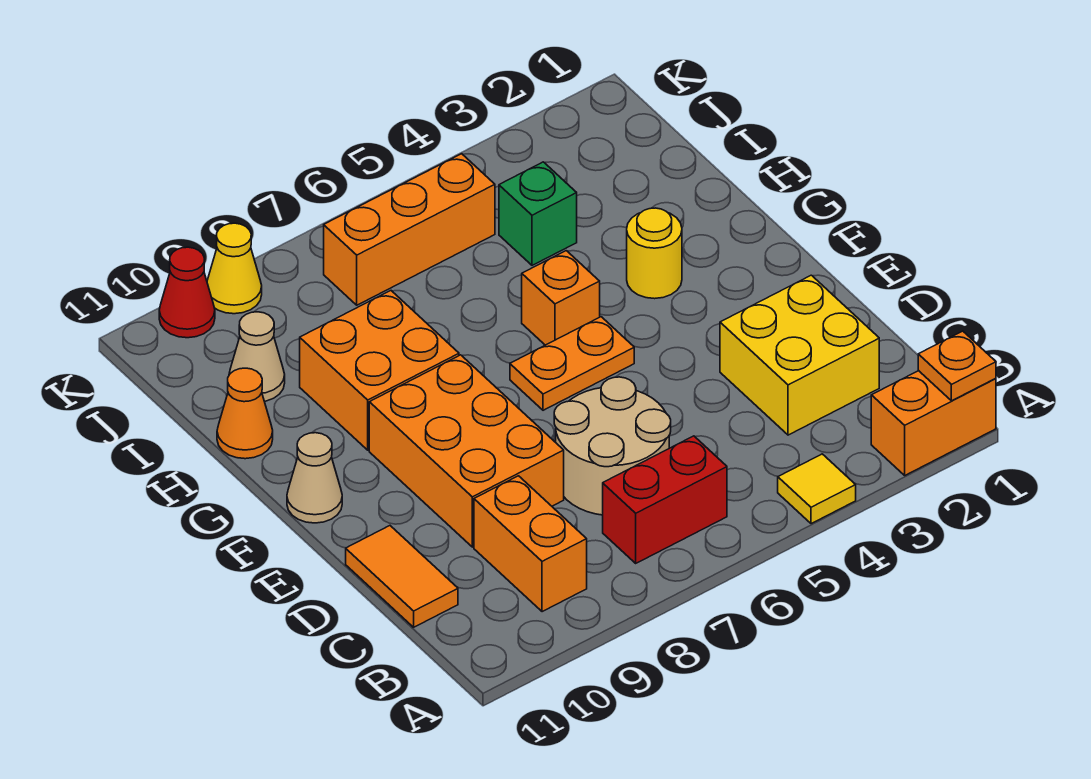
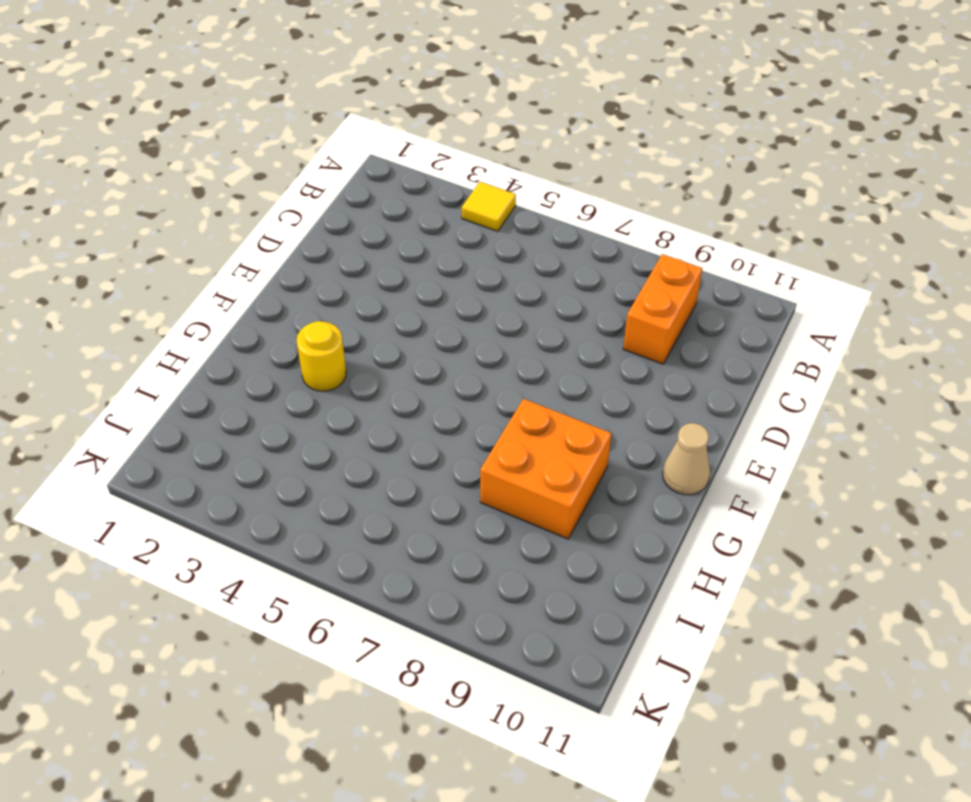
none -> orange brick A1:A2 level 1
none -> red brick B6:B7 level 1
none -> yellow brick C2:D3 level 1

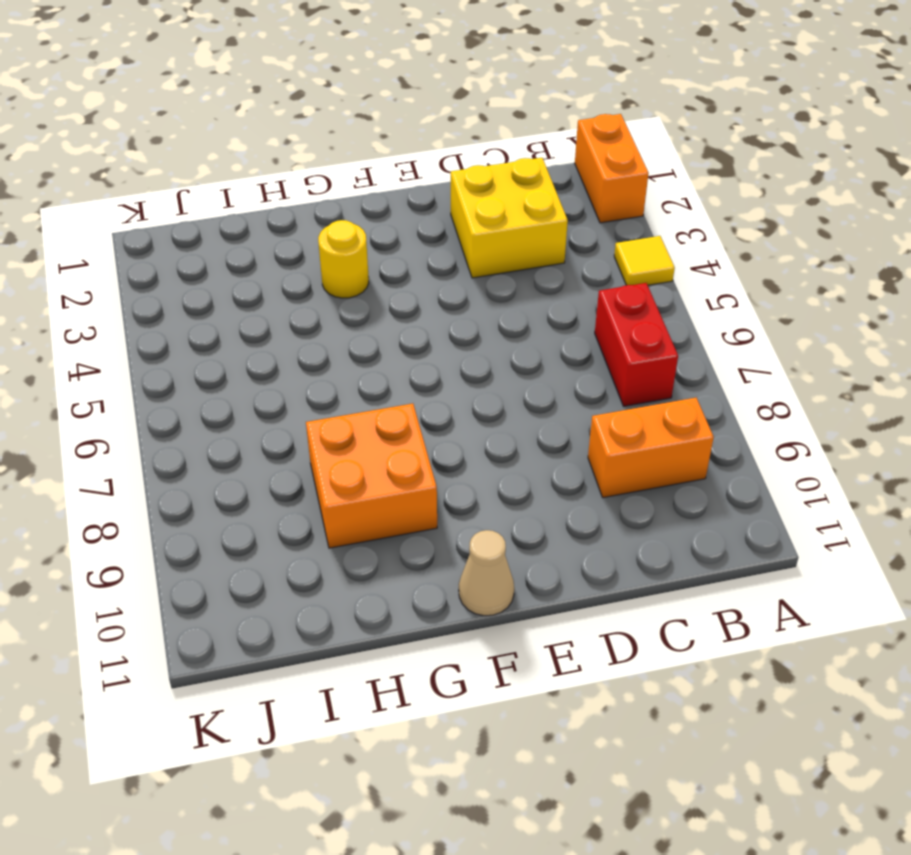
none -> tan round brick C6:D7 level 1
none -> orange tile C11:D11 level 1
none -> orange brick D8:F9 level 1

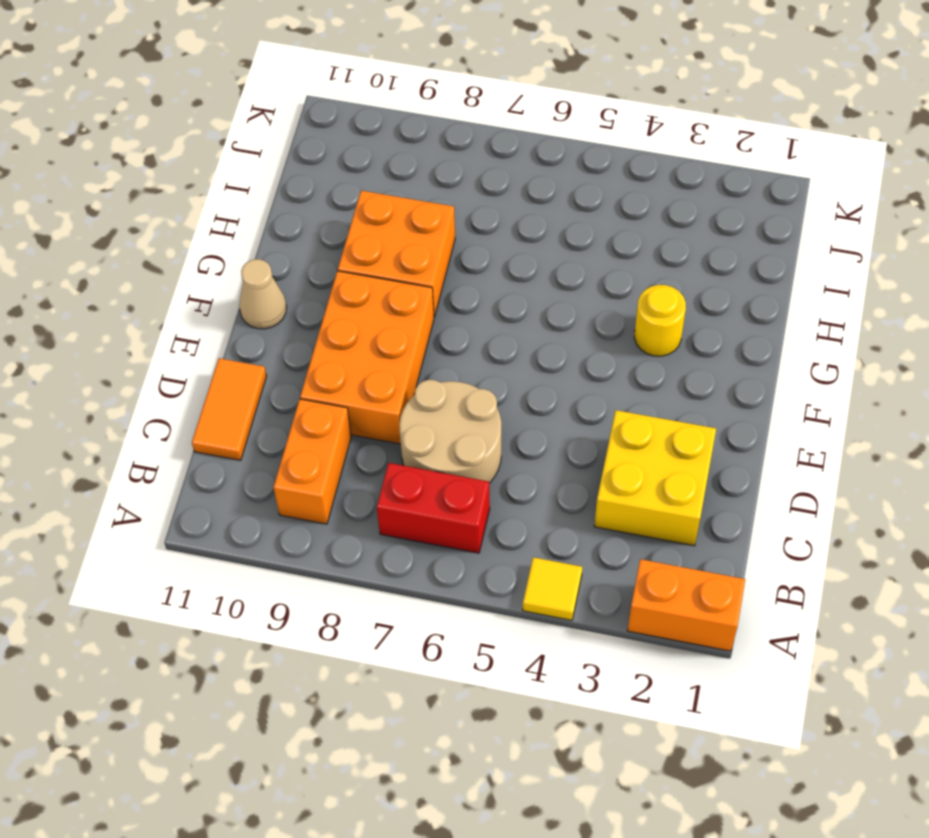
none -> orange plate F5:F6 level 1
none -> orange brick G5 level 1
none -> orange cone H11 level 1

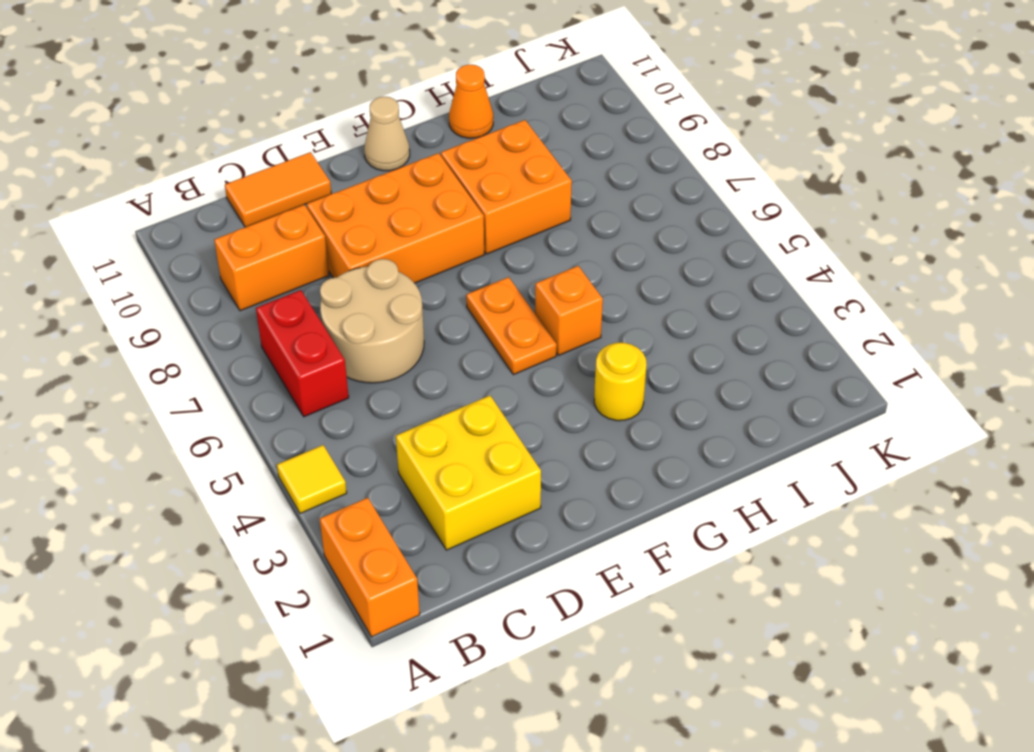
none -> green brick I4 level 1
none -> tan cone I10 level 1
none -> orange brick J5:J7 level 1

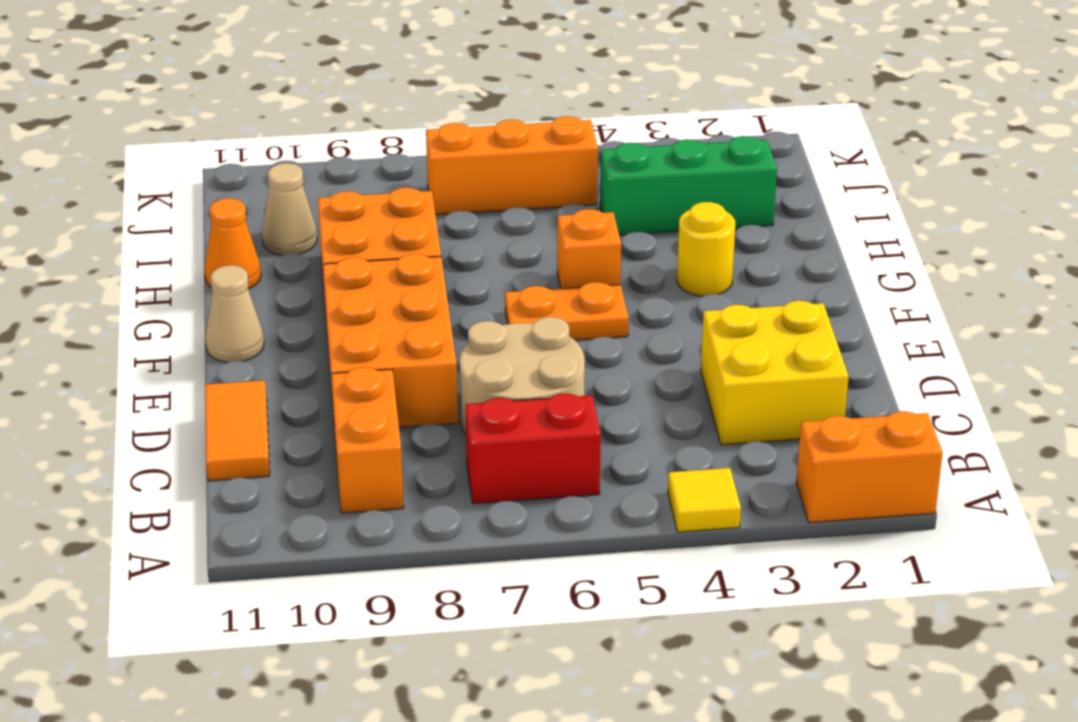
green brick I2:I4 level 1 -> green brick I4 level 1
none -> yellow cone K9 level 1
none -> red cone K10 level 1
none -> orange plate A1 level 2

